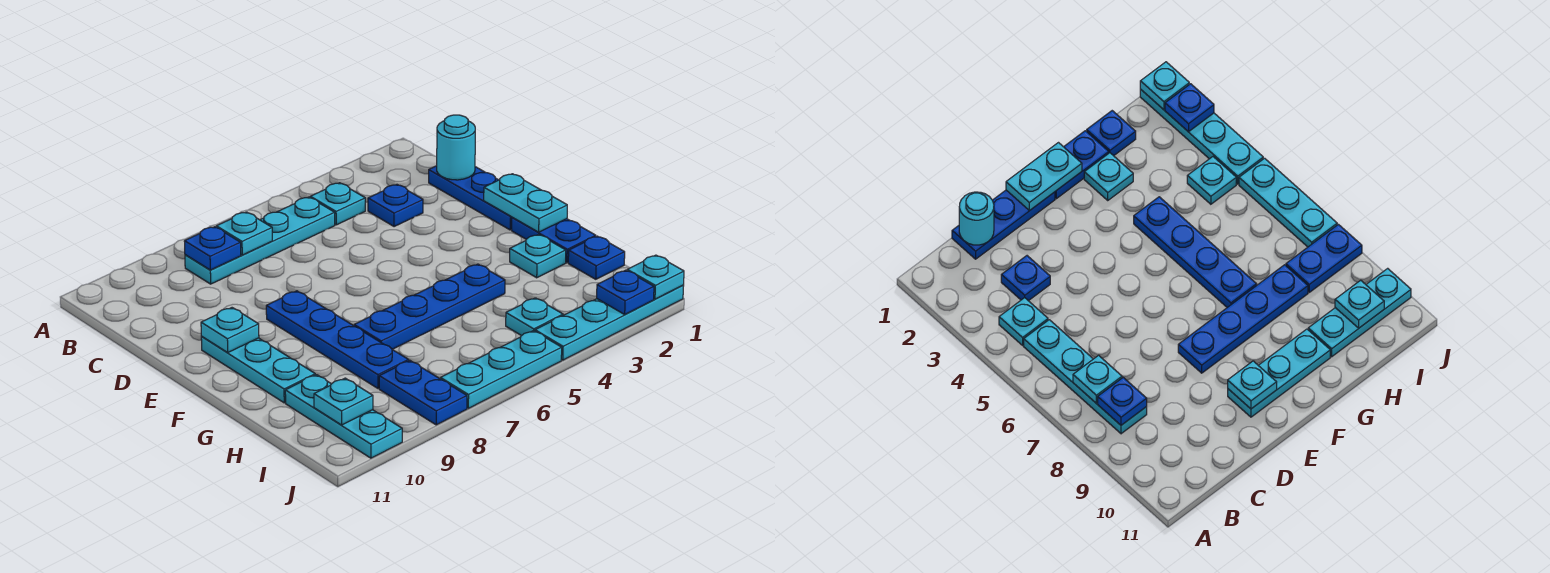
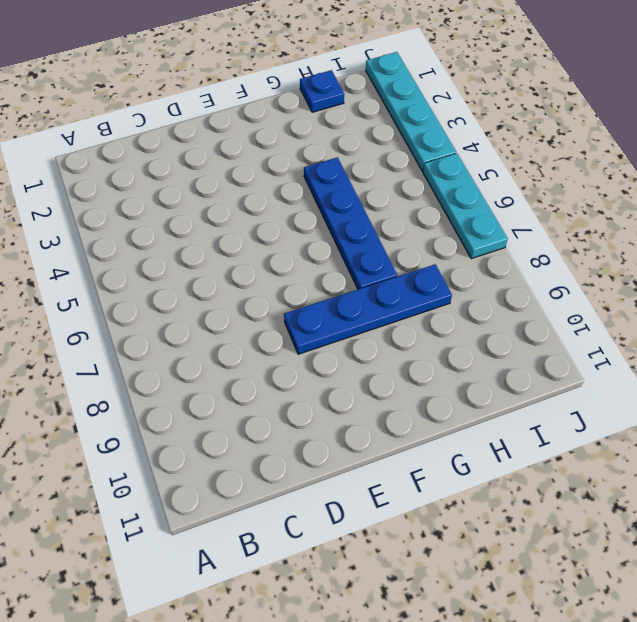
none -> cyan plate B4 level 1
none -> cyan plate B5:B8 level 1
none -> blue plate C1:E1 level 1

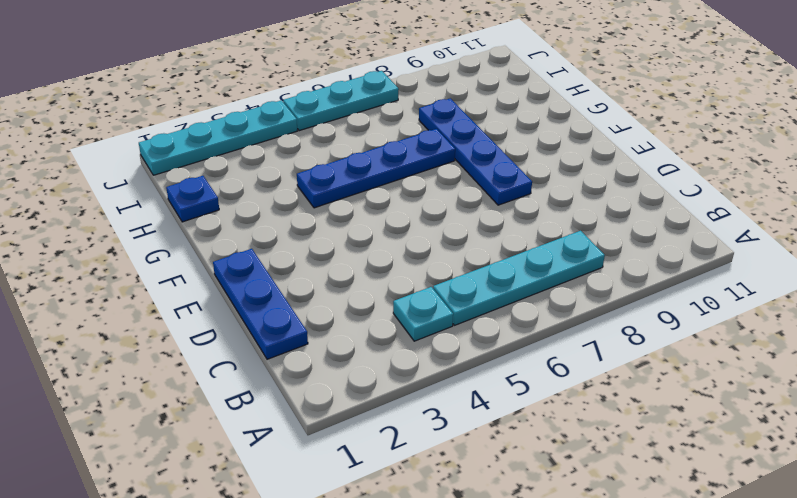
none -> blue plate C3 level 1
none -> cyan plate E10:G10 level 1
none -> blue plate F1:G1 level 1

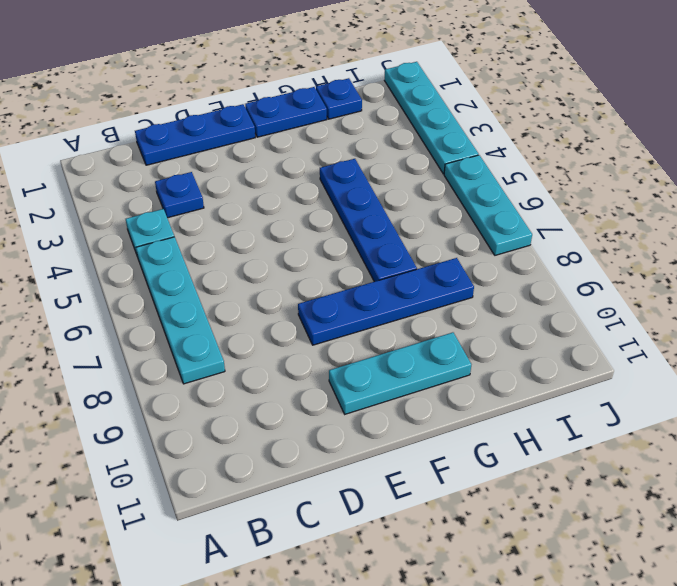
none -> cyan plate G2 level 1
none -> cyan plate H10:J10 level 1
none -> cyan plate I4 level 1

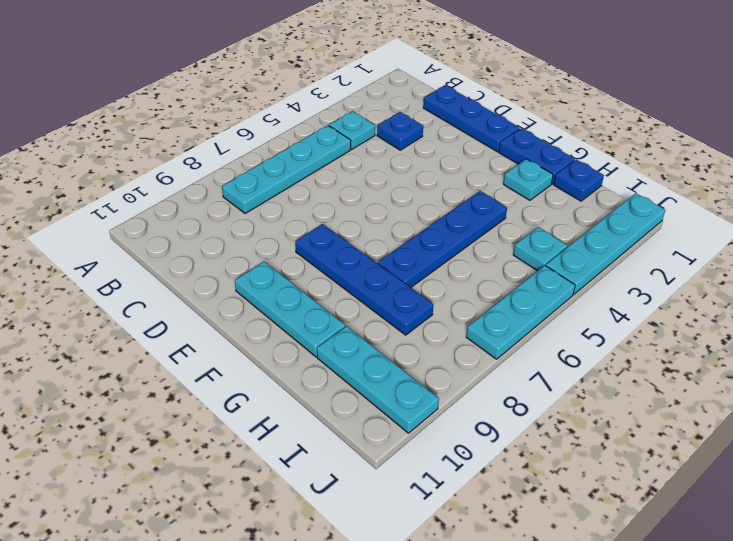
none -> blue plate I8:J8 level 1
none -> cyan plate B7 level 2
none -> blue plate B8 level 2

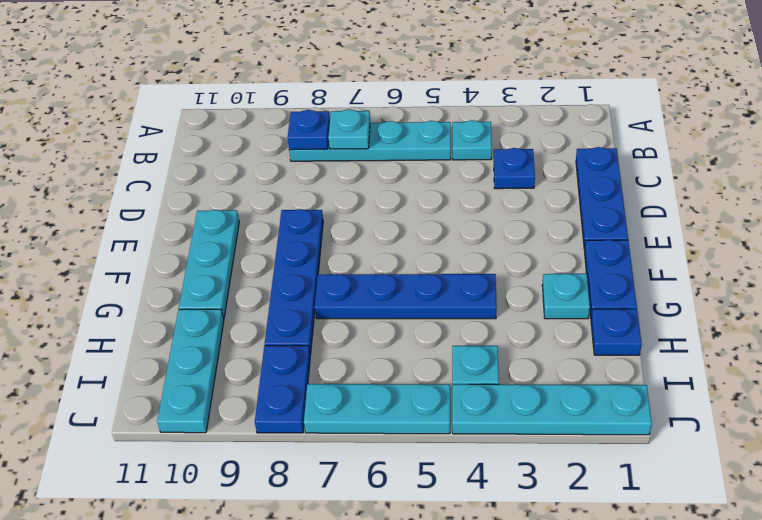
none -> cyan round brick C1 level 2
none -> cyan plate E1:F1 level 2
none -> cyan plate E10 level 2

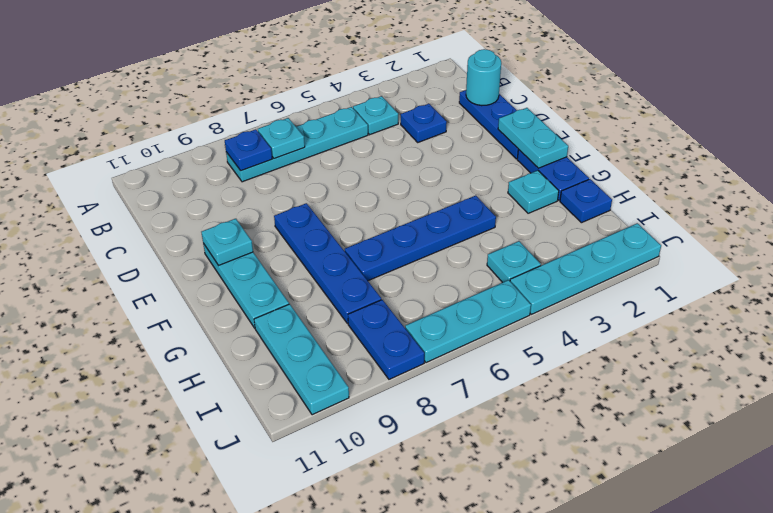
none -> cyan plate I10 level 2
none -> cyan plate J1 level 2
none -> blue plate J2 level 2

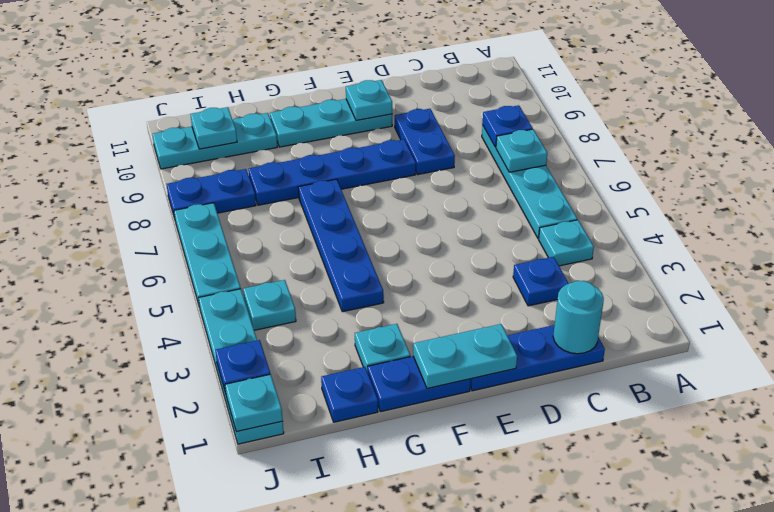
blue plate D8:D9 level 1 -> none

